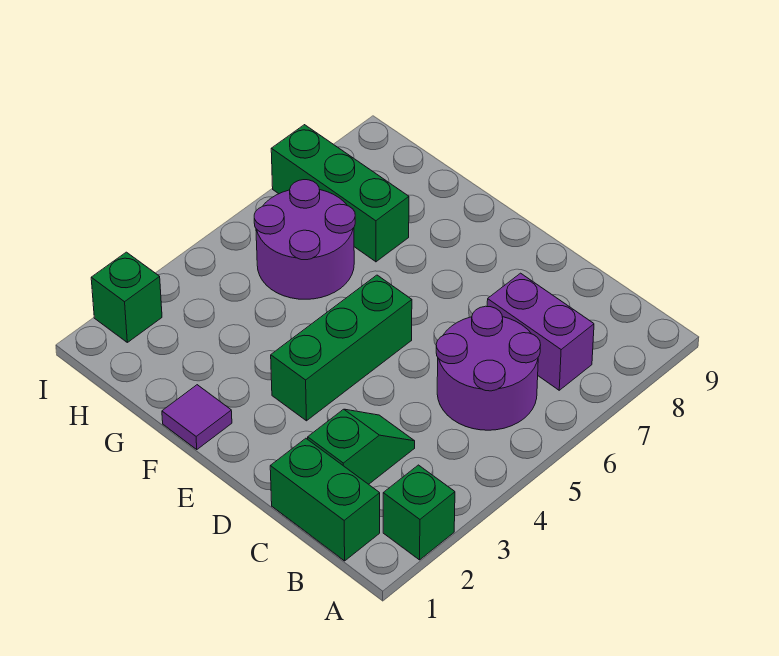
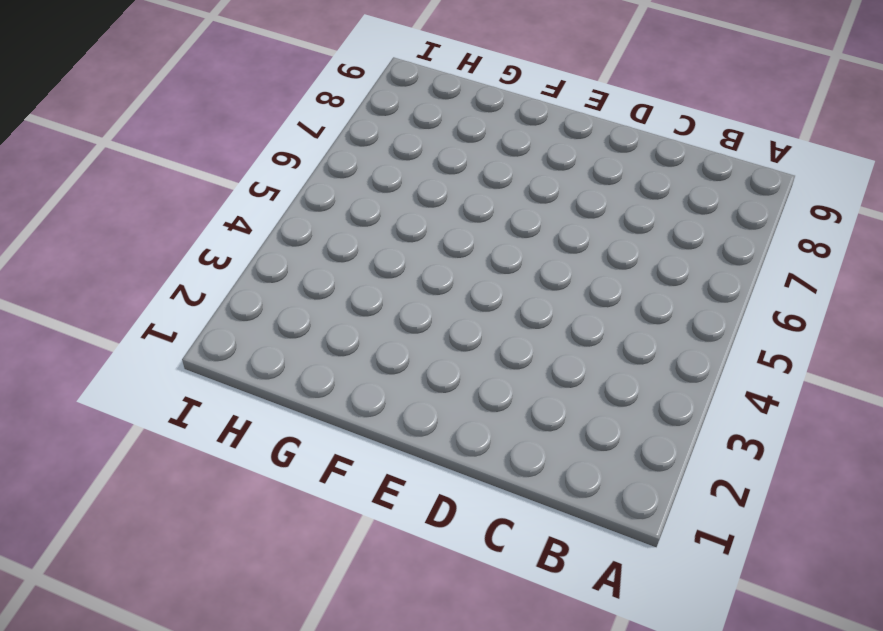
none -> green brick A2 level 1
none -> green brick B1:C1 level 1

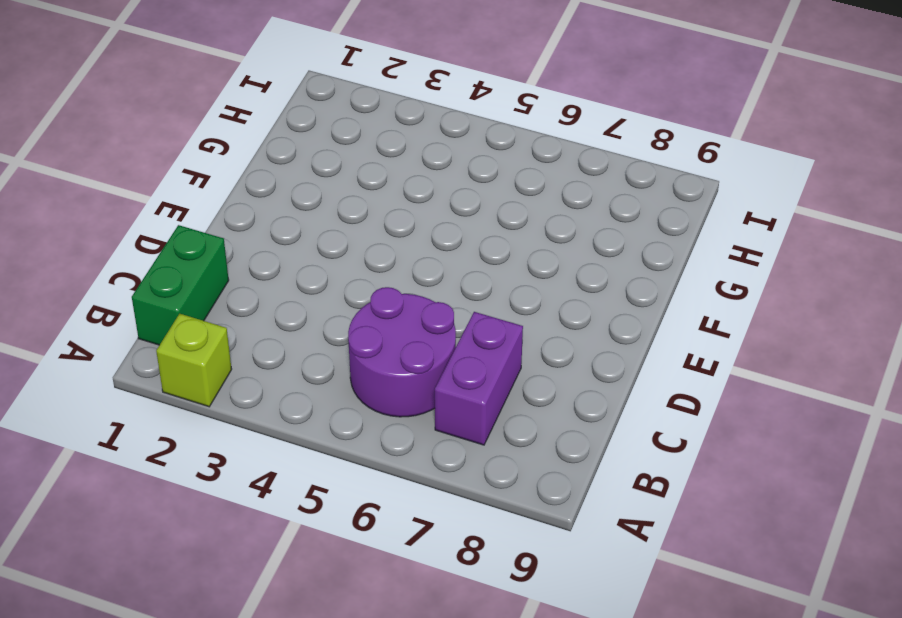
lime brick A2 level 1 -> green brick A2 level 1
none -> green slope C2:C3 level 1 top 2
none -> green brick E3:E5 level 1

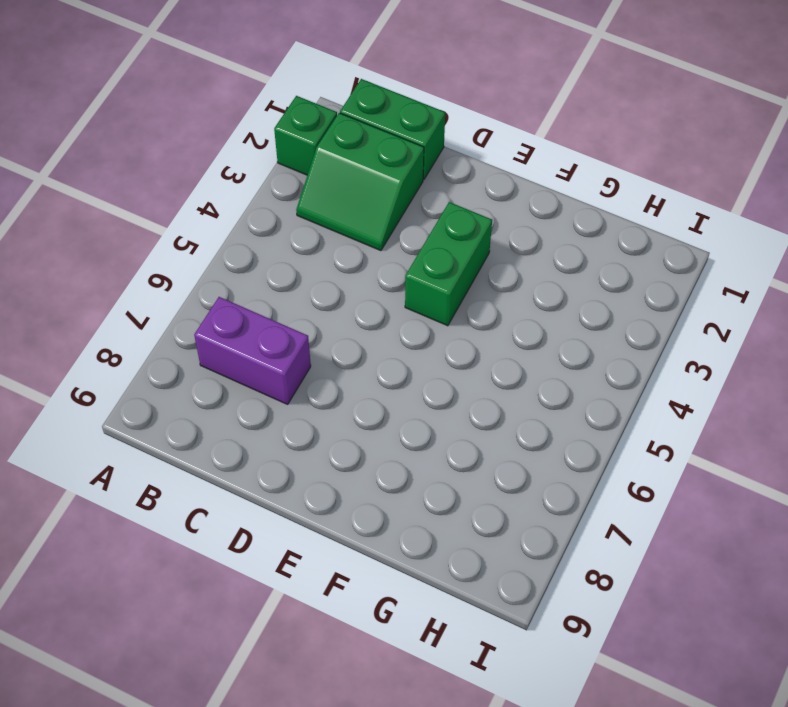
green slope B2:C3 level 1 top 2 -> green slope C2:C3 level 1 top 2
green brick E3:E4 level 1 -> green brick E3:E5 level 1
none -> purple round brick B5:C6 level 1
none -> purple tile F1 level 1

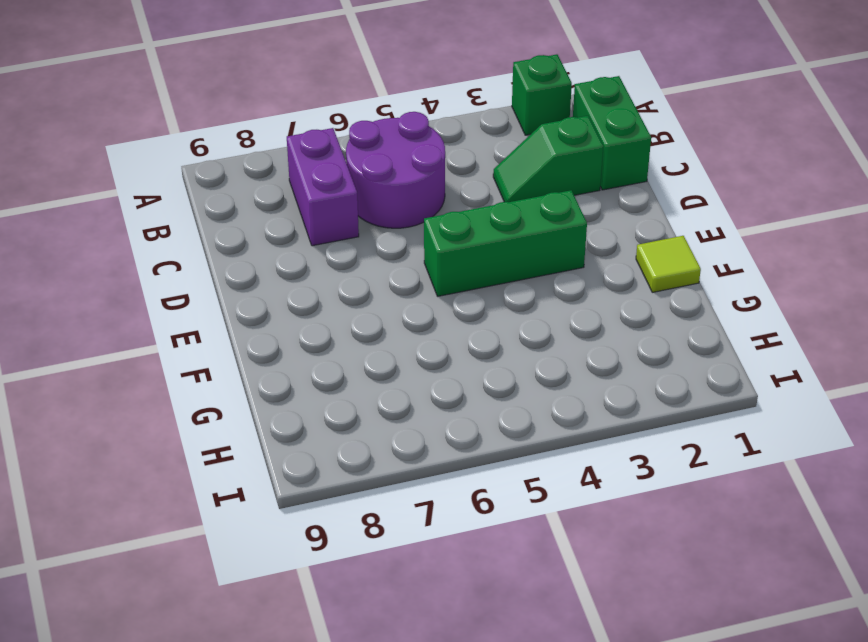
lime tile F1 level 1 -> purple tile F1 level 1
none -> purple round brick G5:H6 level 1
none -> green brick G7:I7 level 1

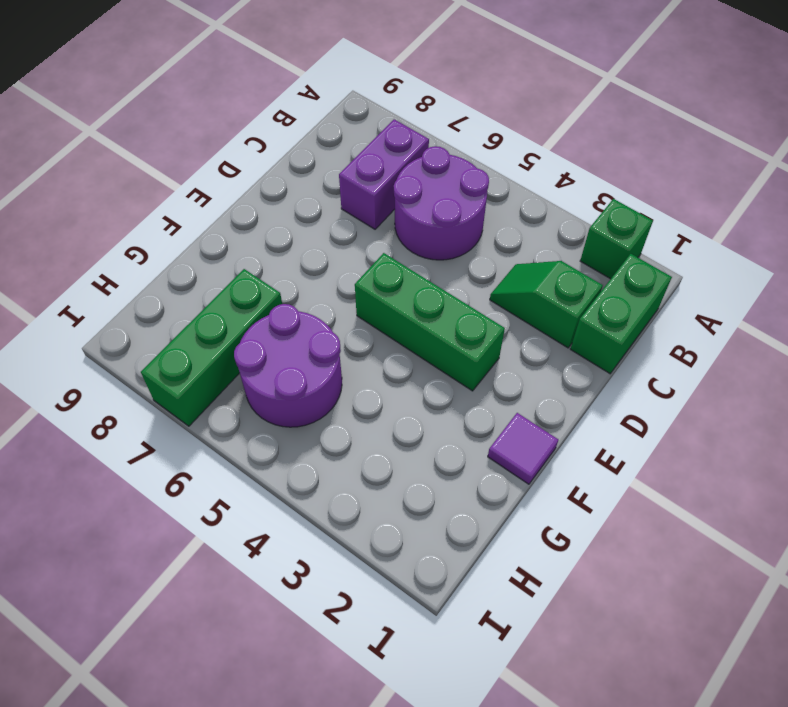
none -> green brick I2 level 1

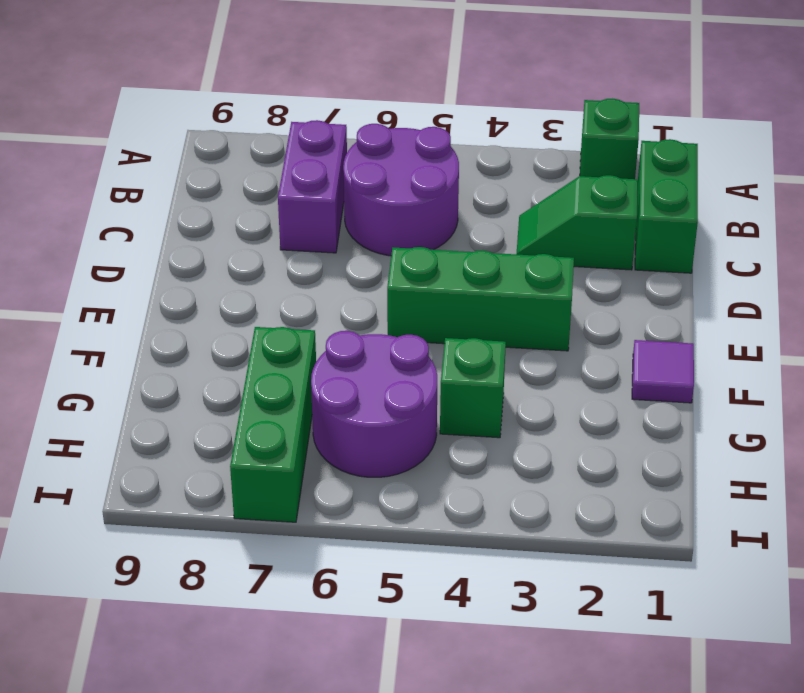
green brick G4 level 1 -> green brick I2 level 1

